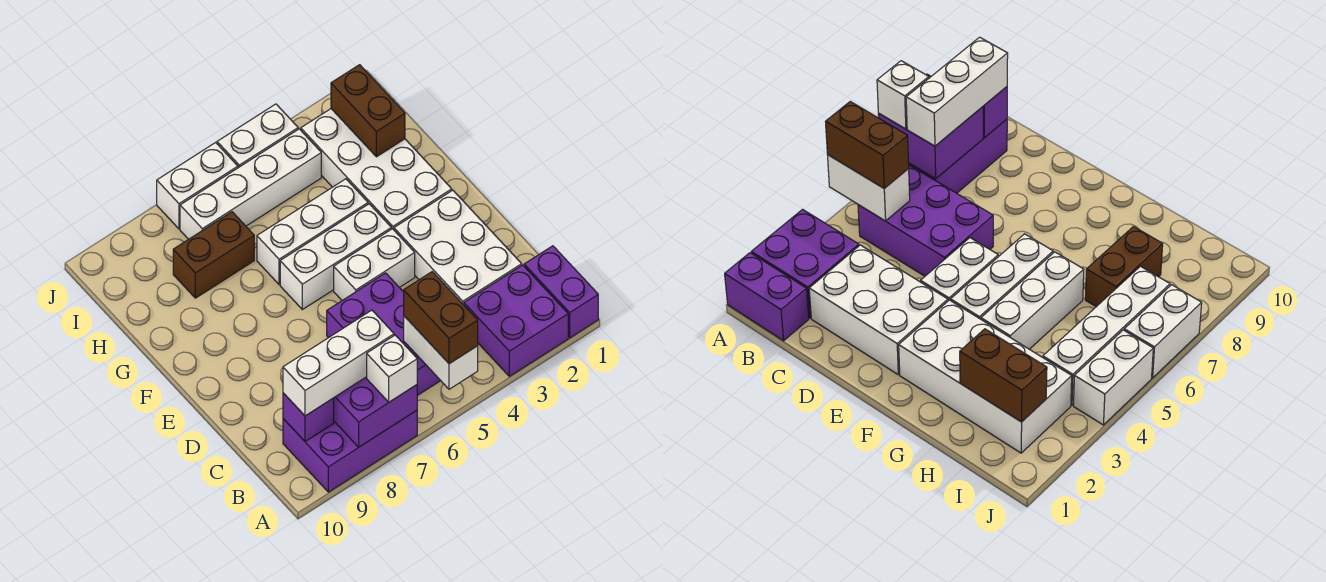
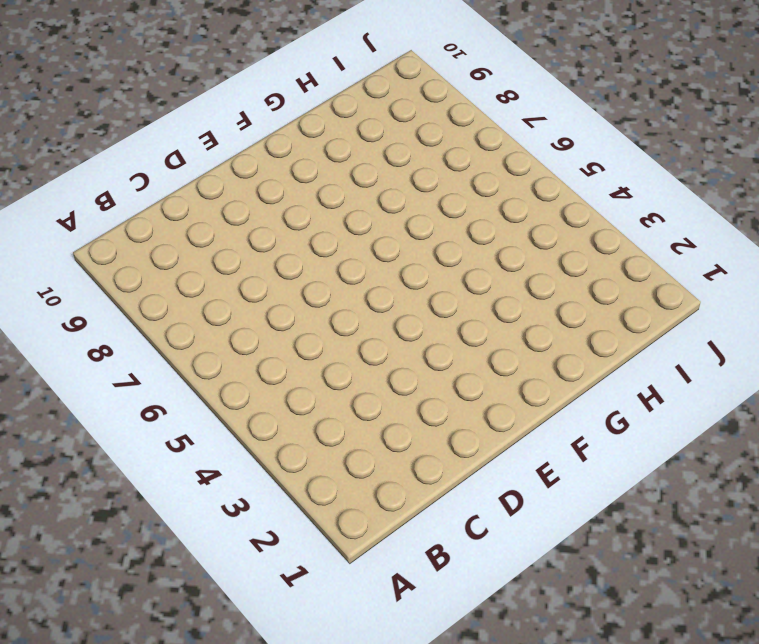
none -> purple brick A1:B1 level 1
none -> purple brick A2:B3 level 1
none -> purple brick A7:B9 level 1

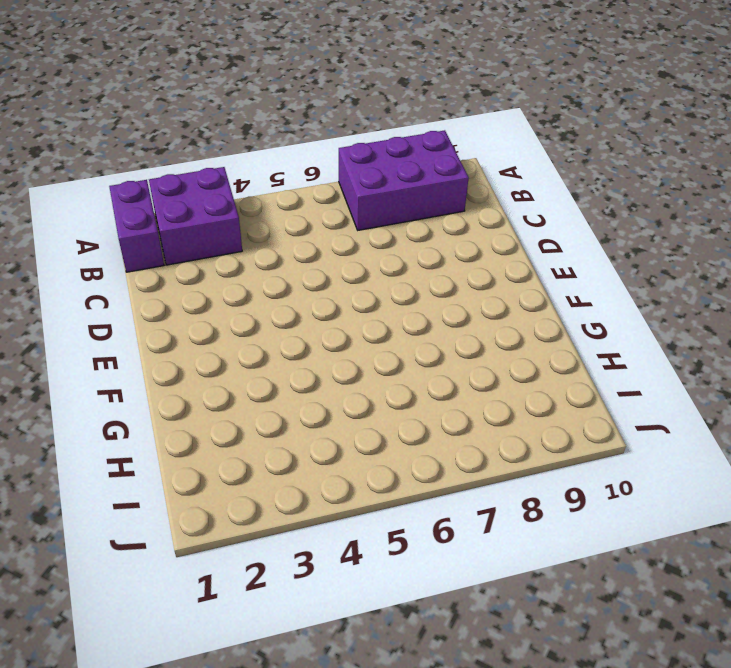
none -> purple brick B5:D6 level 1
none -> white brick C2:E3 level 1
none -> white brick E4:E5 level 1

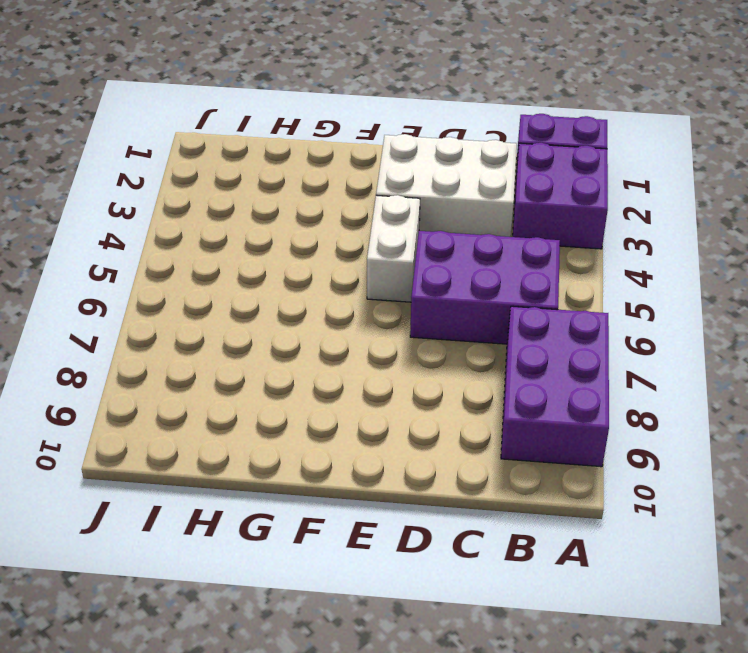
none -> white brick F2:I3 level 1
none -> white brick F4:F6 level 1
none -> white brick G4:G6 level 1

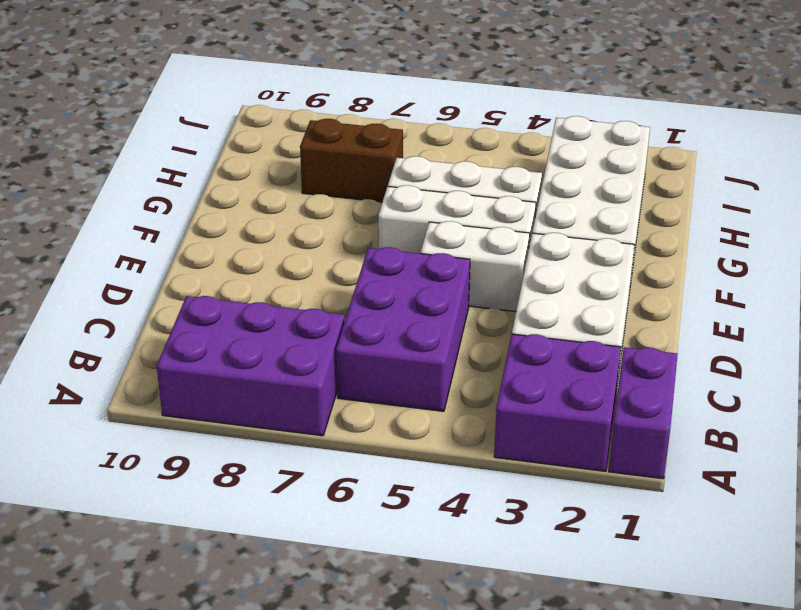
none -> white brick I4:I7 level 1
none -> white brick J4:J5 level 1
none -> white brick J6:J7 level 1

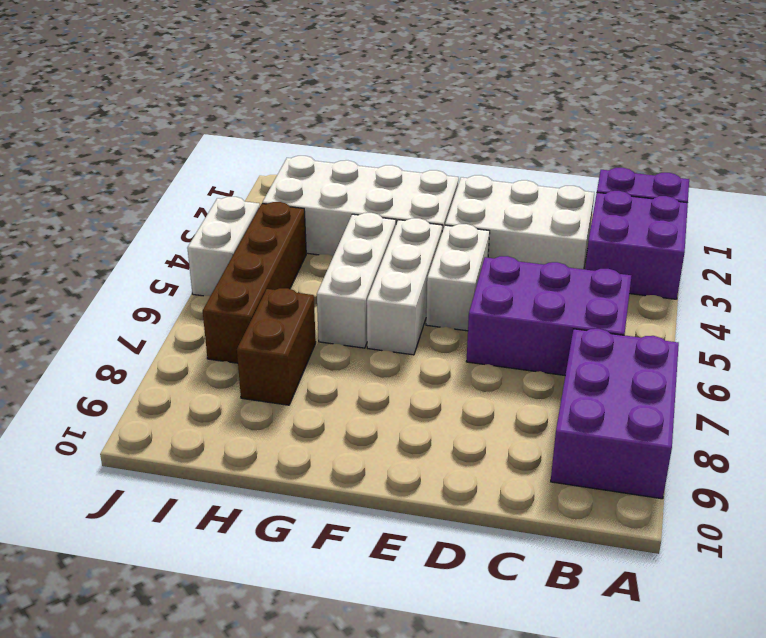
brown brick I4:I7 level 1 -> white brick I4:I7 level 1
none -> white brick J6:J7 level 1
none -> white brick A5:B5 level 2
none -> purple brick A7:B8 level 2

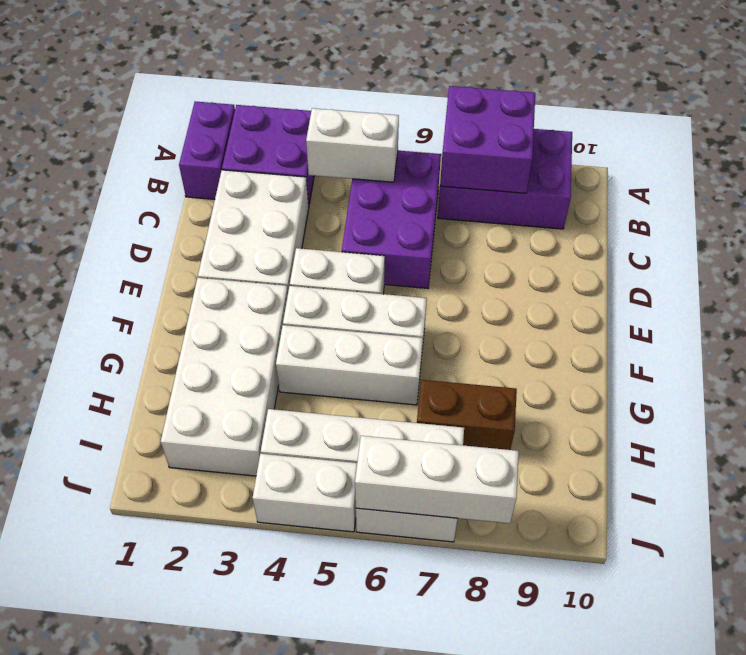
white brick B4:B5 level 2 -> white brick A5:B5 level 2
white brick J6:J8 level 2 -> white brick B7:B9 level 3
none -> purple brick B9 level 2
none -> brown brick H2:I2 level 2
none -> brown brick A5:B5 level 3

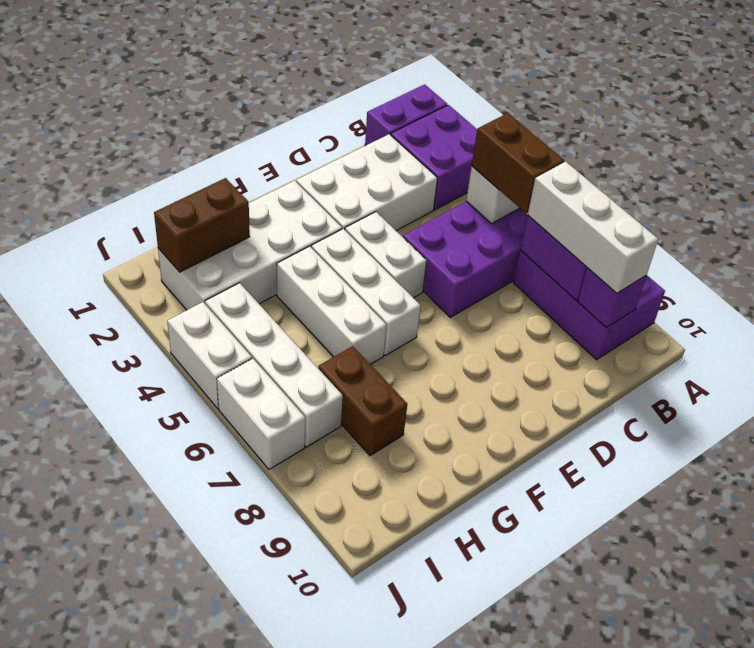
brown brick B5:B6 level 3 -> brown brick A5:B5 level 3
none -> white brick A7 level 3

